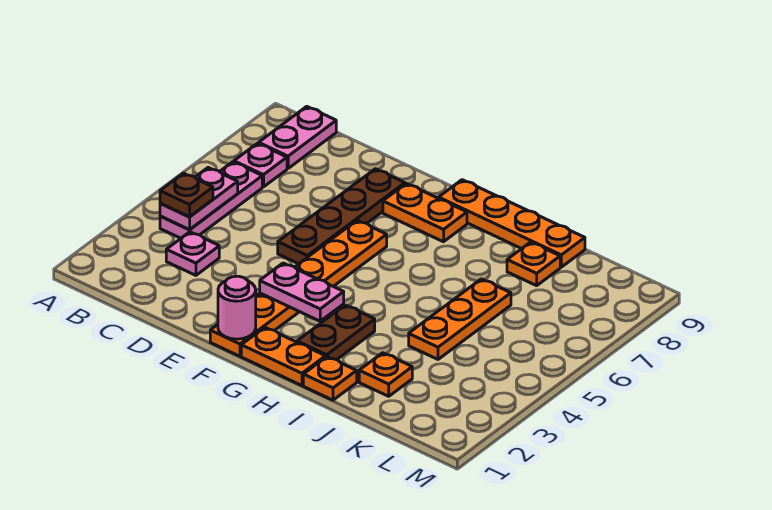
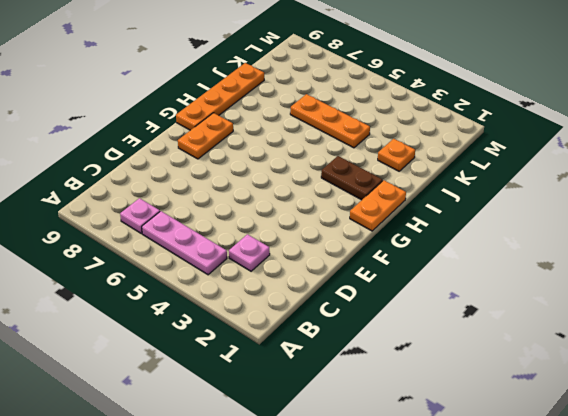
none -> pink plate B8:B9 level 1
none -> brown plate E5:E8 level 1
none -> orange plate F1:F6 level 1

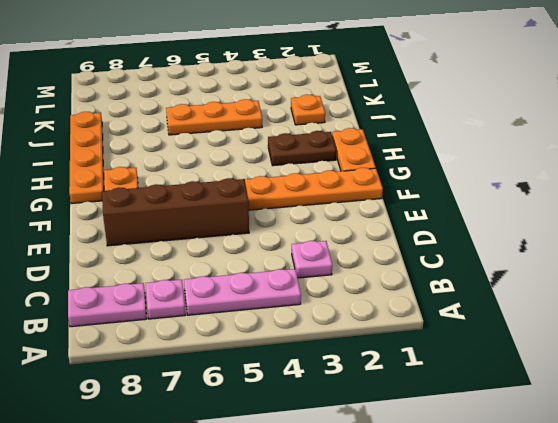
brown brick E5:E8 level 1 -> brown plate E5:E8 level 1
none -> orange plate I1 level 1
none -> orange plate J8 level 1
none -> pink plate B4:B5 level 2

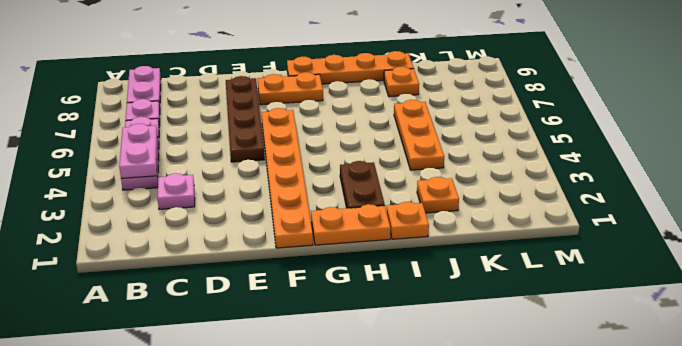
none -> pink round brick F1 level 2
none -> pink plate F3:G3 level 2
none -> brown plate B4 level 3

